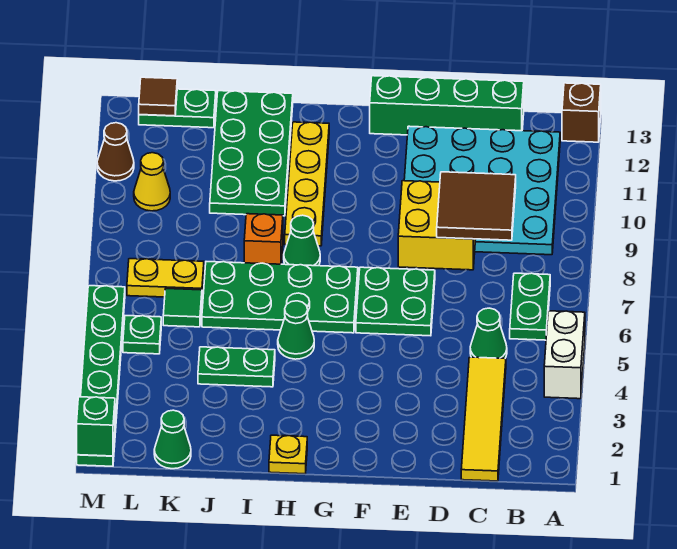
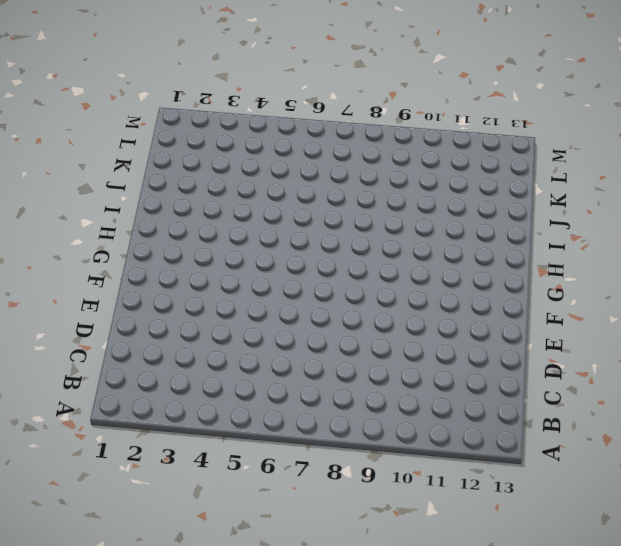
none -> white brick A4:A5 level 1
none -> brown brick A13 level 1
none -> green plate B6:B7 level 1

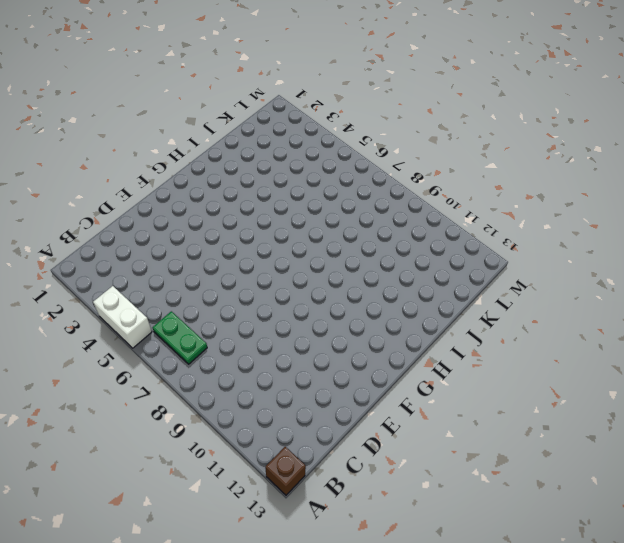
none -> cyan plate B9:E12 level 1
none -> yellow tile C1:C4 level 1
none -> green cone C5 level 1

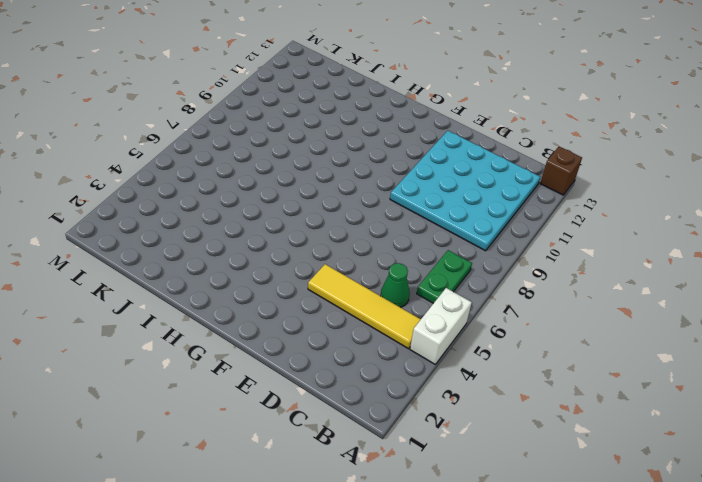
yellow tile B4:E4 level 1 -> yellow tile C1:C4 level 1
none -> green brick C13:F13 level 1
none -> green plate E6:F7 level 1
none -> green plate G6:J7 level 1

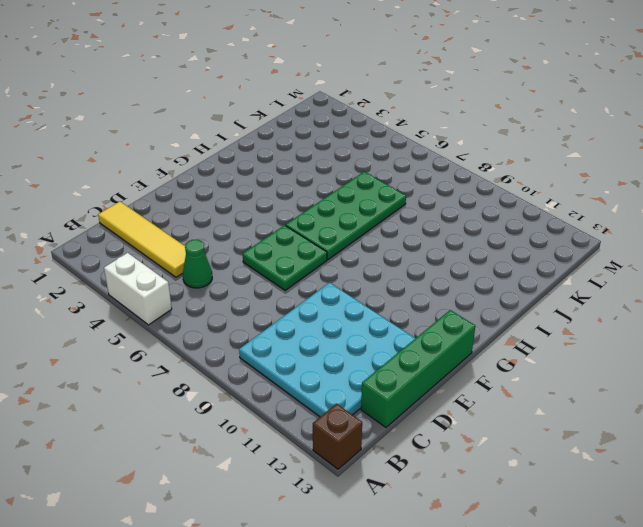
none -> green plate B6:B7 level 1
none -> yellow plate H1 level 1
none -> green cone H5 level 1

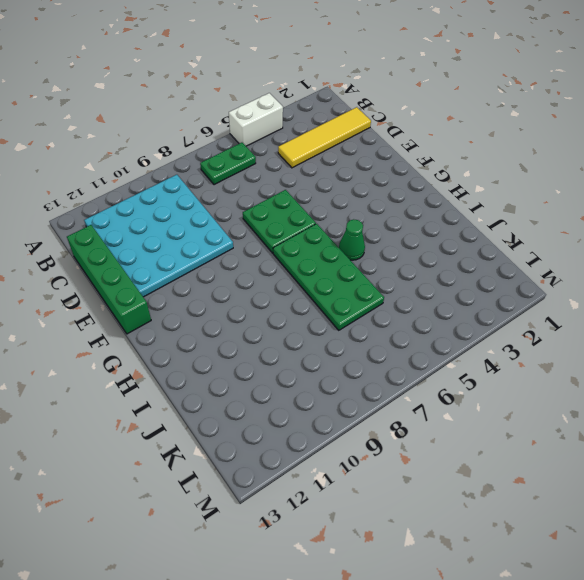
none -> brown brick A13 level 1
none -> green cone C5 level 1
none -> yellow plate H1 level 1

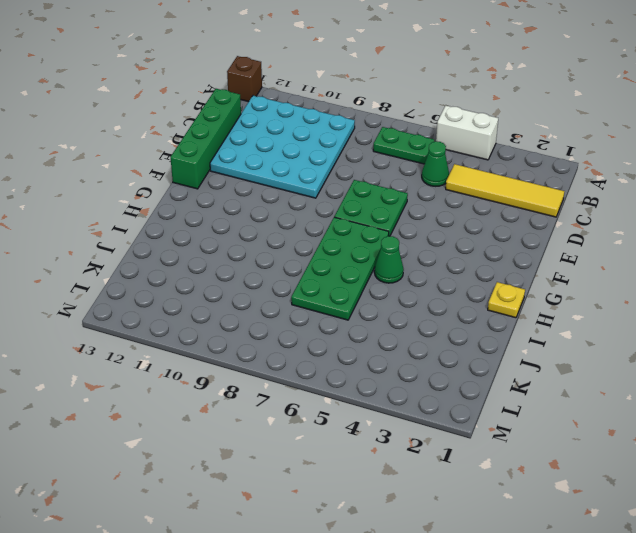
none -> green cone H8 level 1
none -> yellow plate H9:H12 level 1
none -> green plate I4:J4 level 1

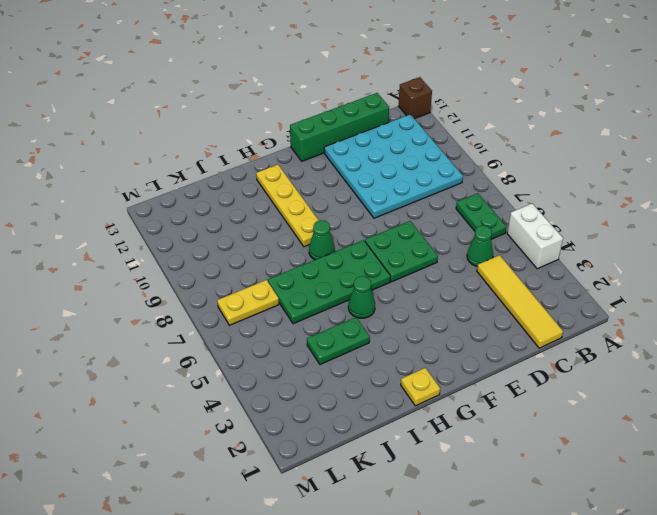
none -> orange brick I8 level 1
none -> green plate I10:J13 level 1
none -> green cone K1 level 1

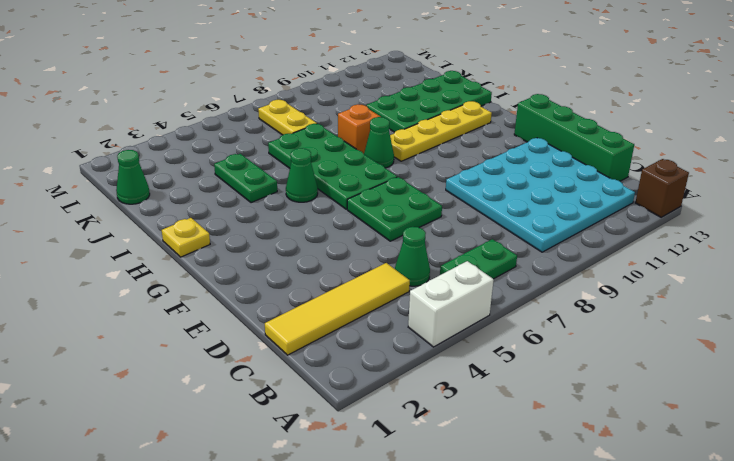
none -> green tile K6 level 1
none -> green plate K13:L13 level 1
none -> green plate L5 level 1

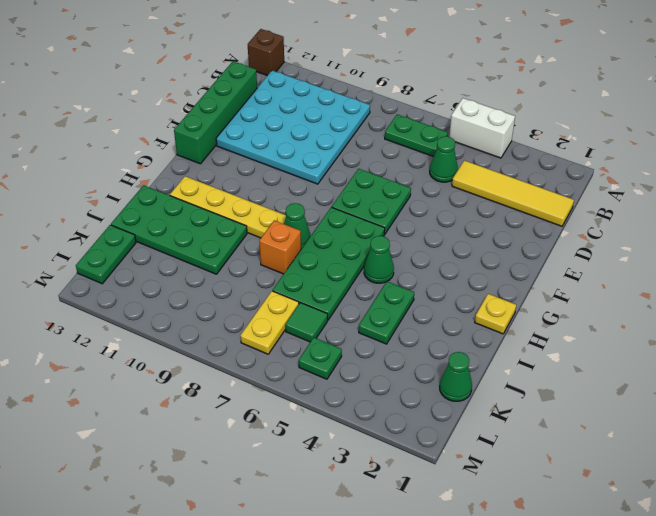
none -> yellow cone L10 level 1
none -> green plate M1:M6 level 1
none -> brown cone M11 level 1

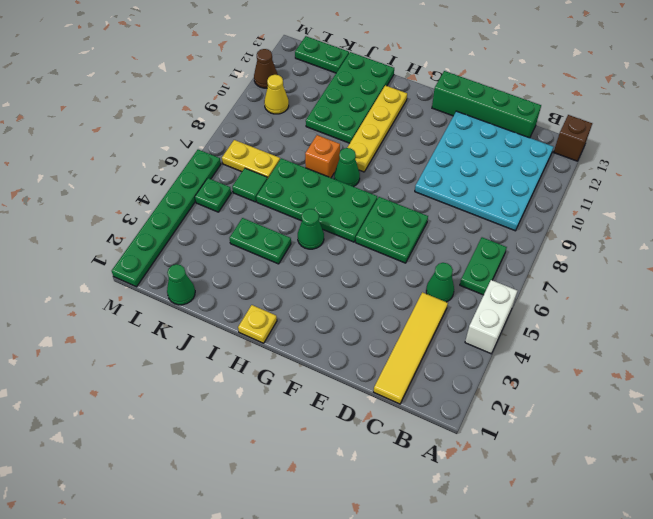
none -> yellow brick D8:E9 level 2
none -> brown tile L13 level 2
none -> green brick M1 level 2

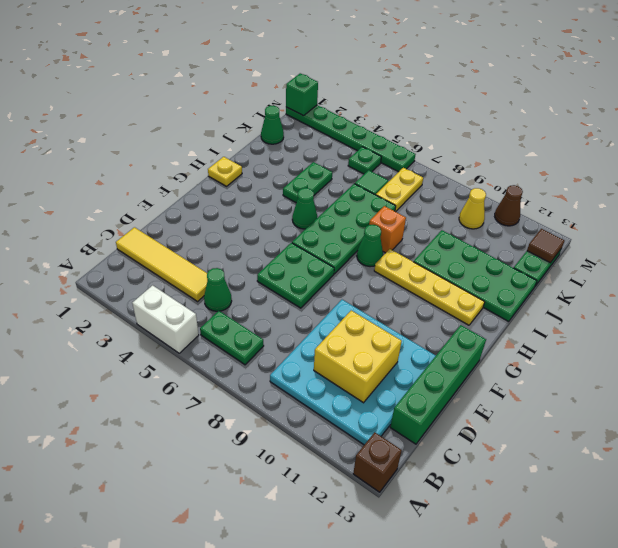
yellow brick C10:D11 level 2 -> yellow brick D8:E9 level 2
none -> brown tile C8:D9 level 3

